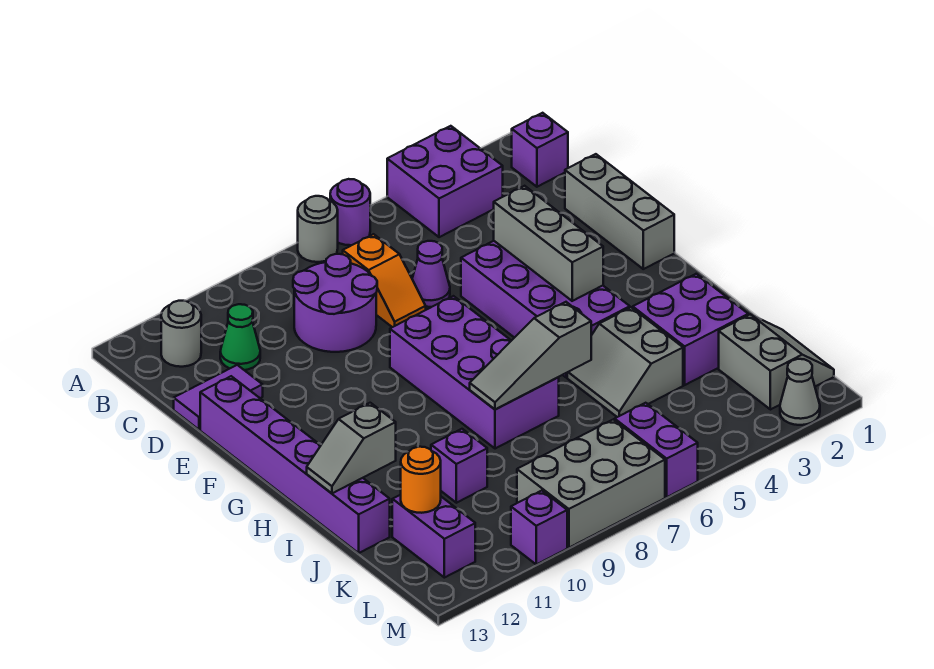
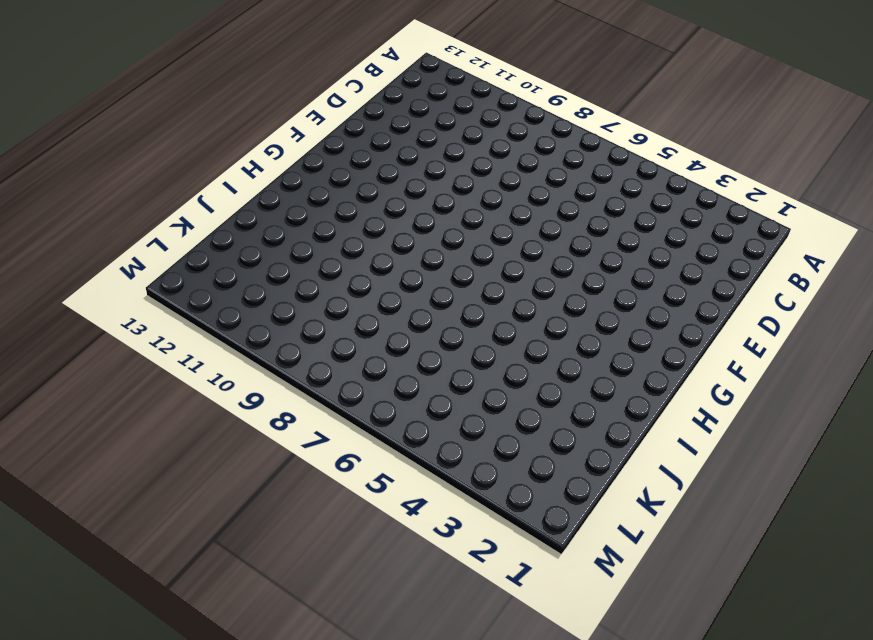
none -> purple brick A3:B4 level 1
none -> purple round brick A6 level 1
none -> grey round brick A7 level 1

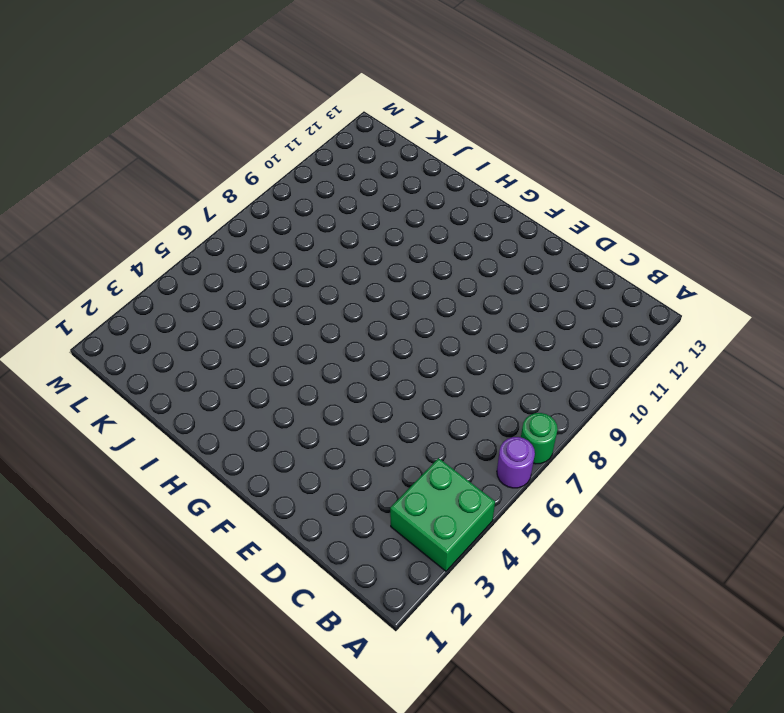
green brick A3:B4 level 1 -> purple brick A3:B4 level 1
green round brick A7 level 1 -> grey round brick A7 level 1
none -> purple brick B1 level 1
none -> grey round brick B12 level 1
none -> orange slope C7:D7 level 1 top C

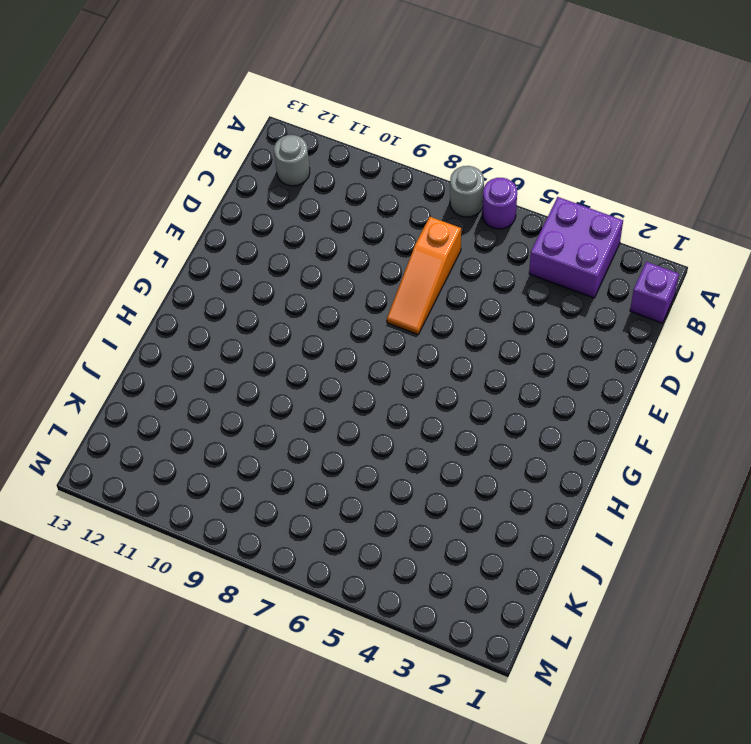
orange slope C7:E7 level 1 top C -> orange slope C7:D7 level 1 top C
none -> purple round brick C8:D9 level 1
none -> green cone C11 level 1
none -> grey brick D1:F1 level 1

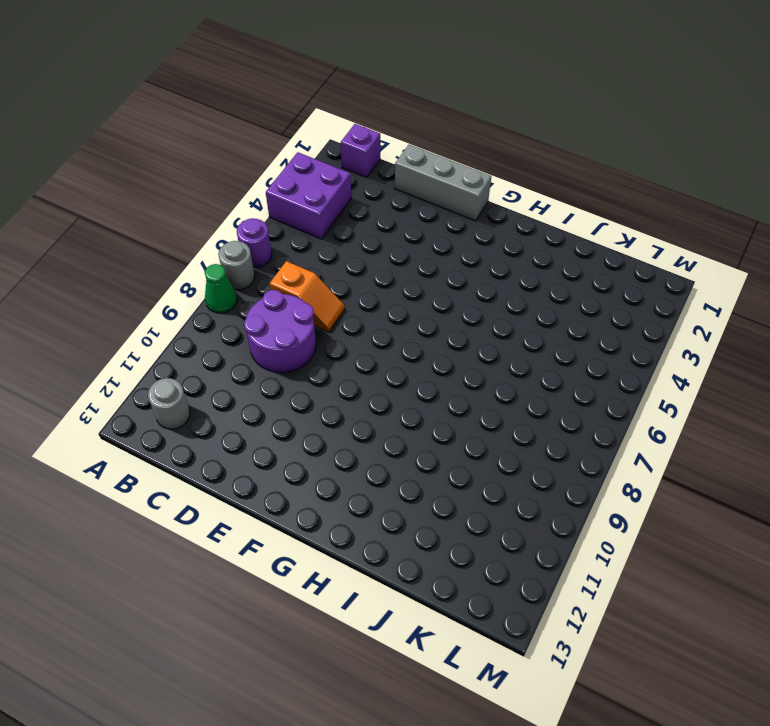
green cone A8 level 1 -> green cone C11 level 1
none -> purple cone D6 level 1
none -> purple tile D12:D13 level 1
none -> purple brick E4:H5 level 1

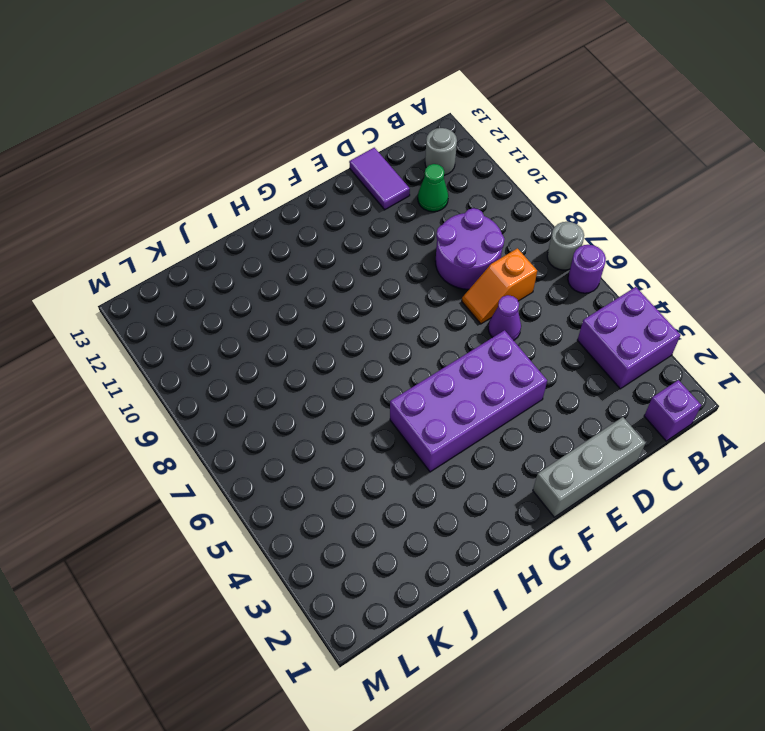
none -> purple brick E13:J13 level 1
none -> purple brick F7:I8 level 1
none -> purple brick I2:J3 level 1

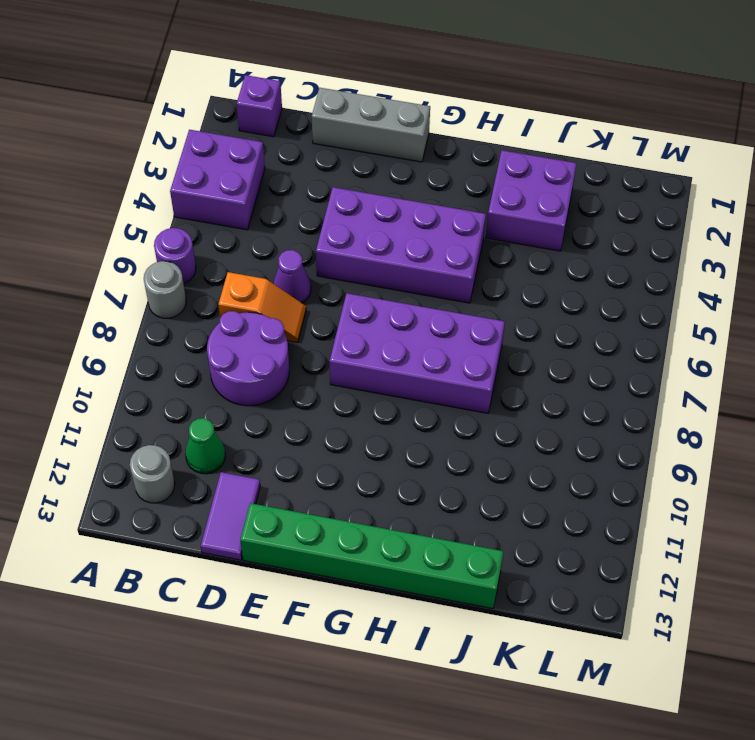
green brick E13:J13 level 1 -> purple brick E13:J13 level 1
none -> grey slope I4:J5 level 1 top 4
none -> purple brick J10 level 1
none -> grey slope K1:L2 level 1 top 2

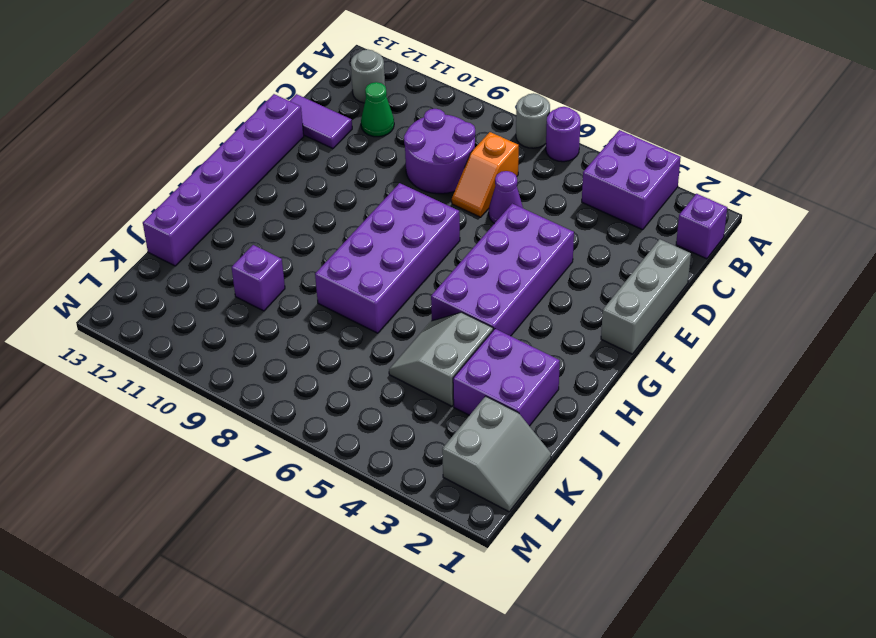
none -> purple brick K12:L12 level 1
none -> purple brick L6:M6 level 1
none -> grey brick L7:M9 level 1

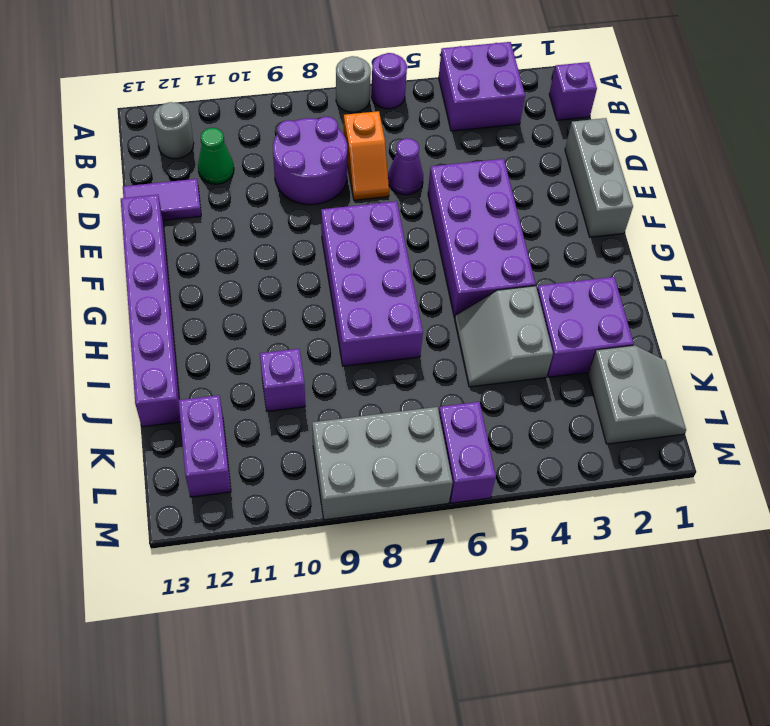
none -> grey cone M2 level 1
none -> purple brick M10 level 1
none -> grey brick E4:G4 level 2

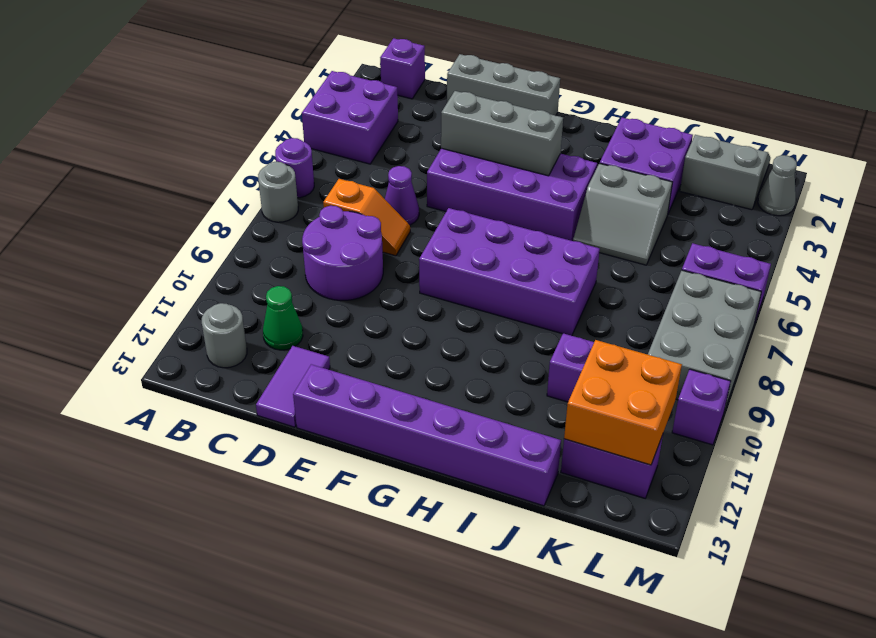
orange brick K11:L12 level 2 -> orange round brick K12 level 2
none -> grey slope I6:I8 level 2 top 6
none -> grey slope I12:I13 level 2 top 12

